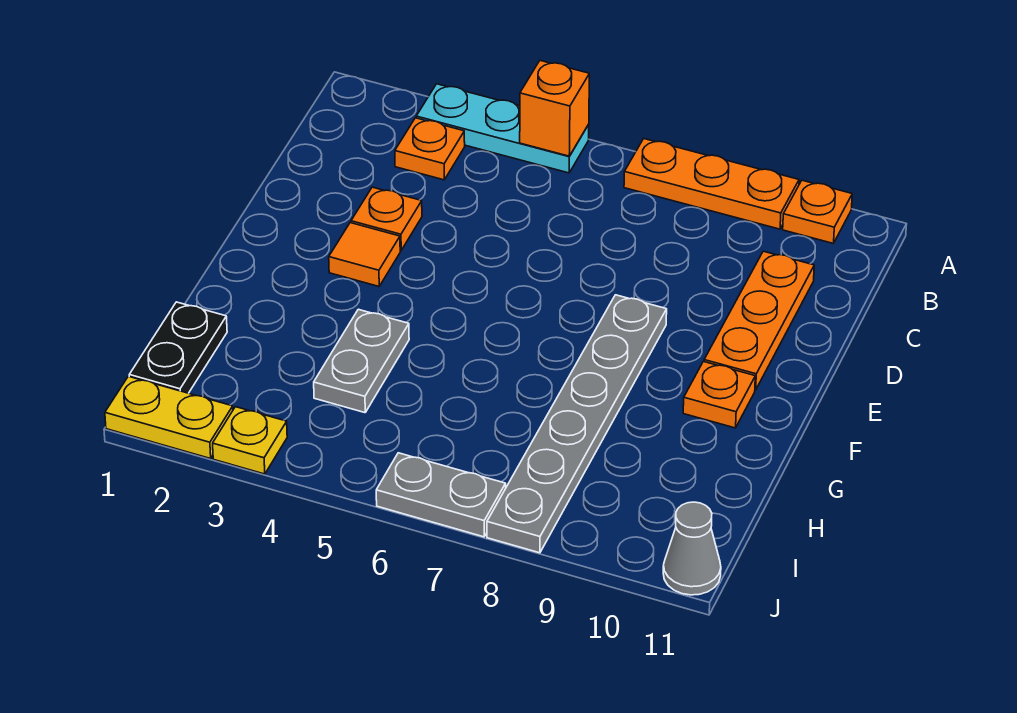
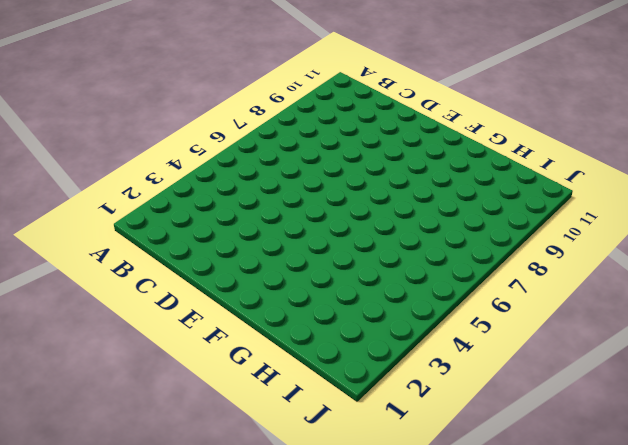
none -> cyan plate A3:A5 level 1
none -> orange plate A7:A9 level 1
none -> orange plate A10 level 1

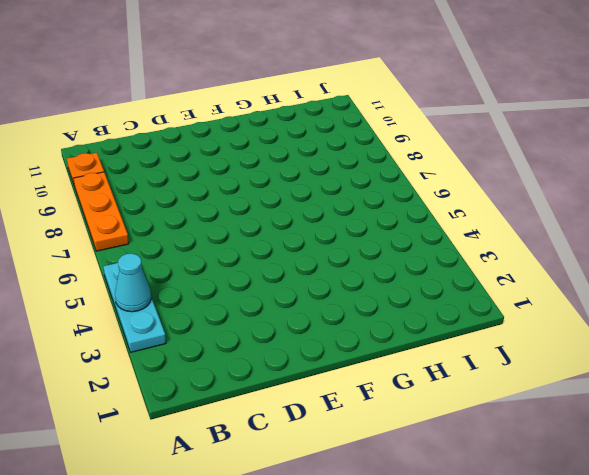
cyan cone A4 level 2 -> none
none -> orange plate B3 level 1
none -> orange plate C10:E10 level 1
none -> orange plate D3 level 1

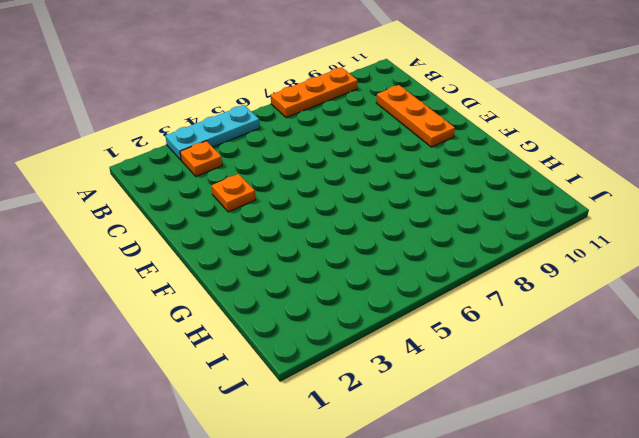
none -> orange plate A10 level 1
none -> orange tile E3 level 1
none -> grey plate E8:J8 level 1

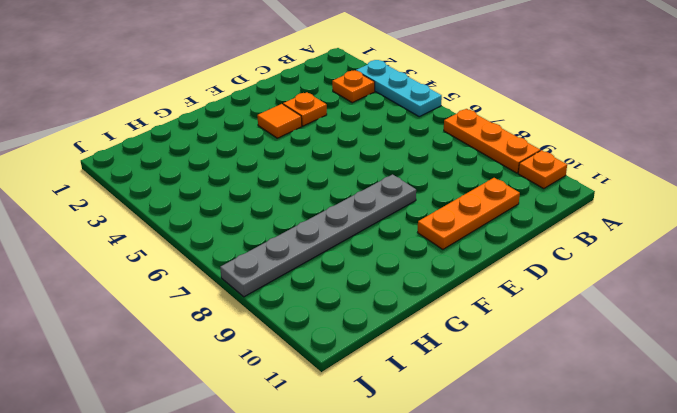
none -> orange plate F10 level 1
none -> grey plate G4:H4 level 1
none -> black plate H1:I1 level 1

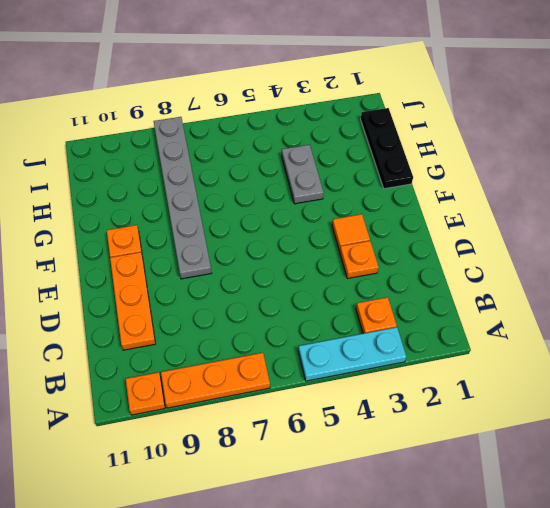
black plate G1:I1 level 1 -> black plate H1:I1 level 1
none -> yellow plate J1:J2 level 1
none -> yellow plate J3 level 1
none -> grey plate J6:J7 level 1

